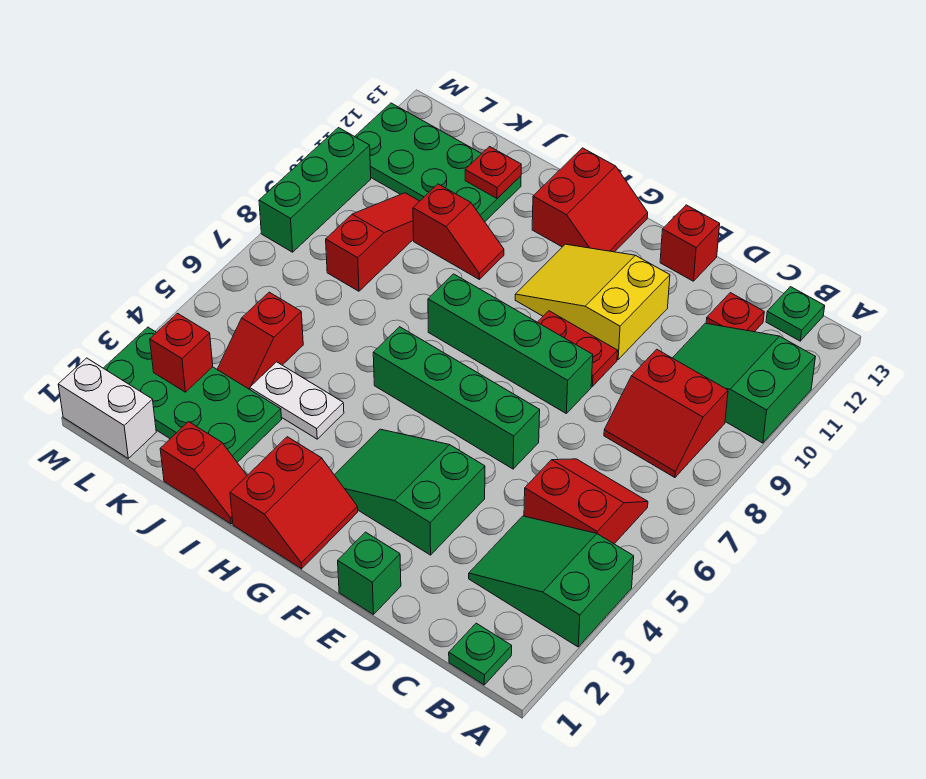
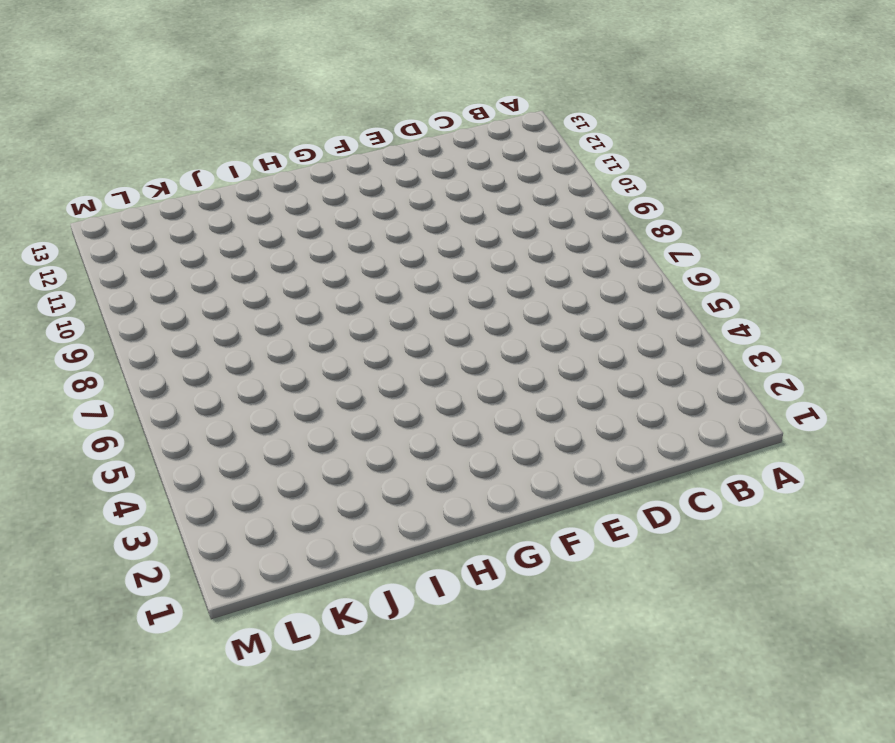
none -> green slope A3:C4 level 1 top A
none -> green slope A10:C11 level 1 top A
none -> green plate B1 level 1

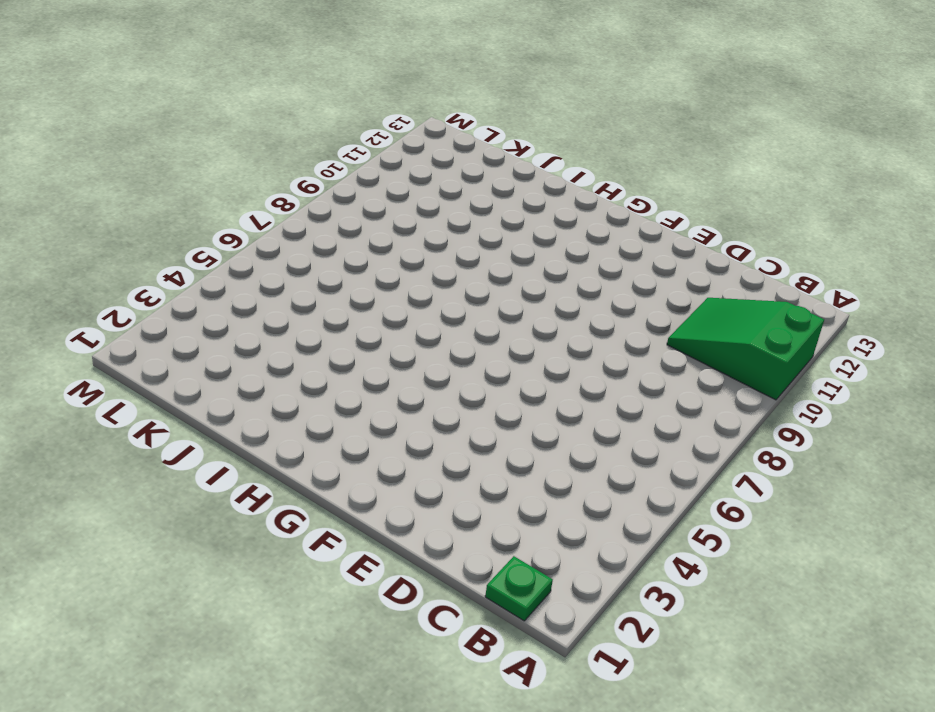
none -> green slope A3:C4 level 1 top A
none -> red slope B5:C6 level 1 top 5
none -> red slope B8:C9 level 1 top 9

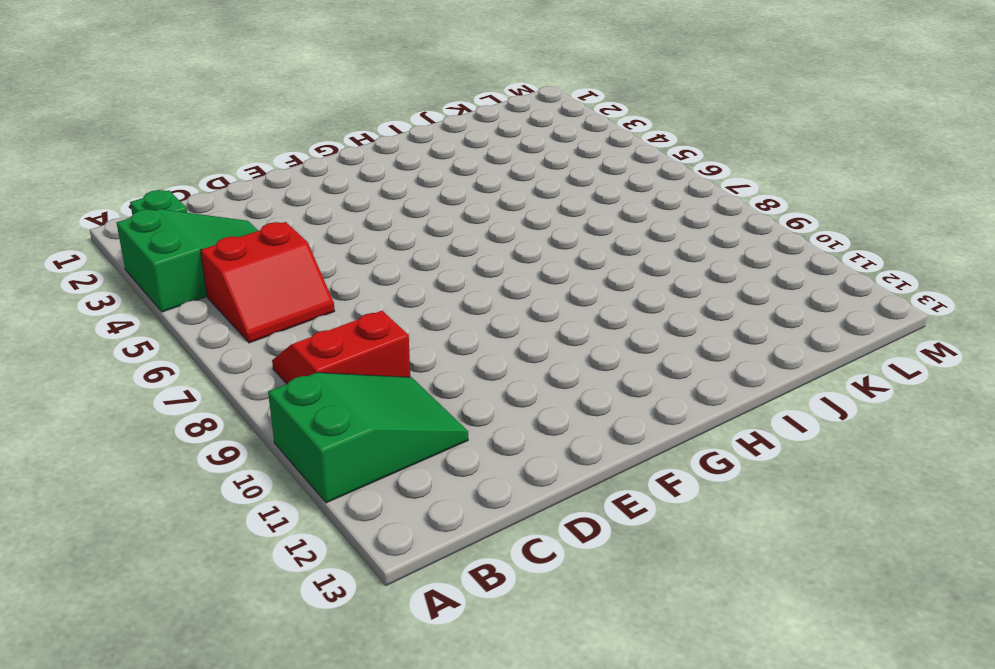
none -> green plate B13 level 1
none -> red plate C12 level 1
none -> green brick E1 level 1

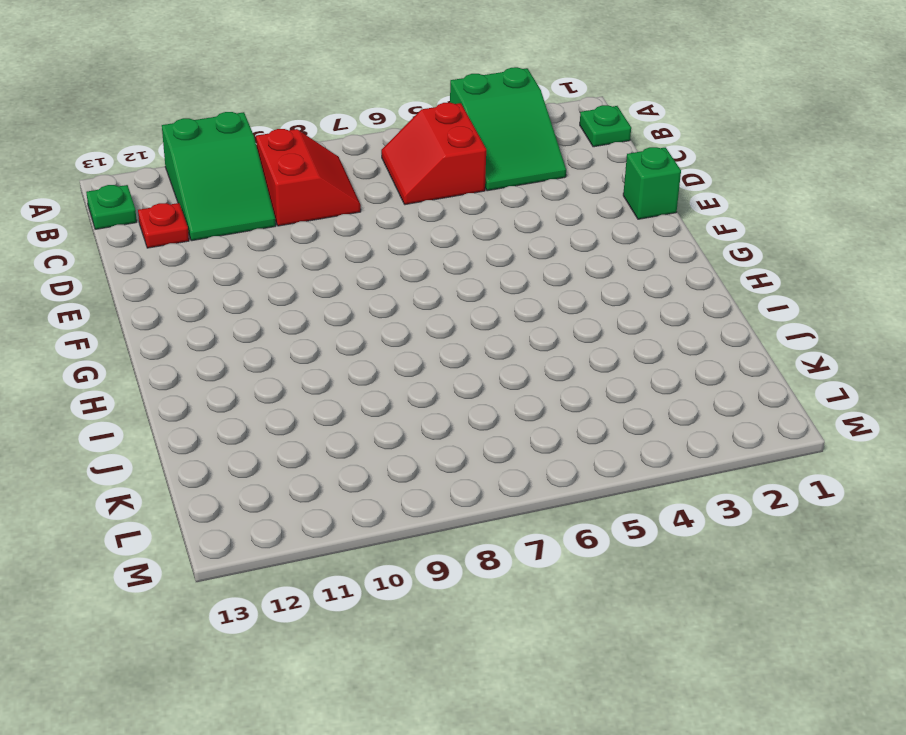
none -> green slope E3:G4 level 1 top E
none -> green brick E6:H6 level 1
none -> green brick E8:H8 level 1

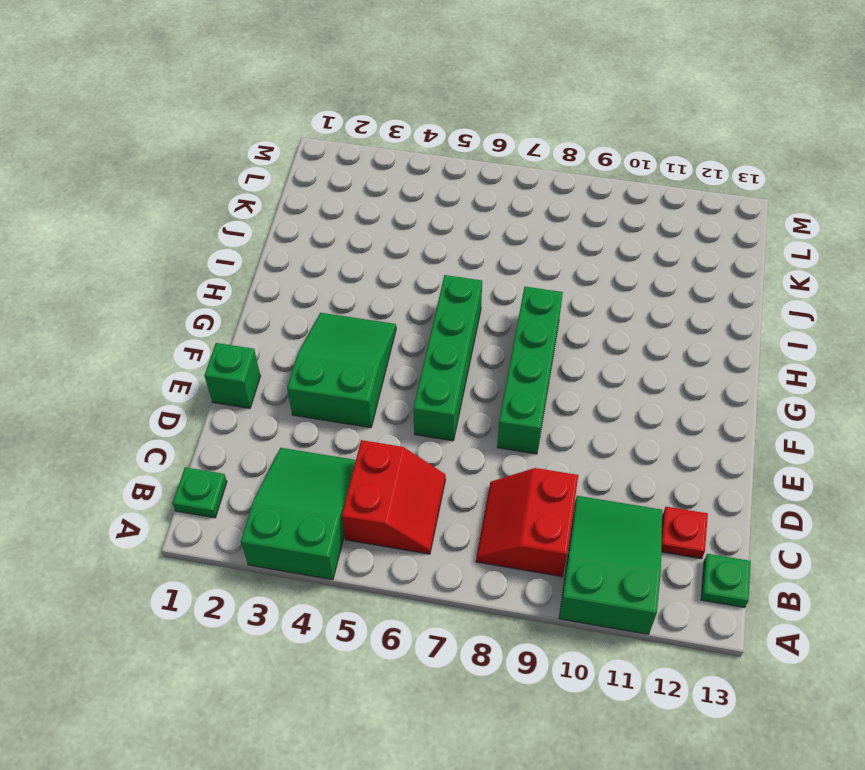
none -> red plate E9:F9 level 1
none -> yellow slope E10:G11 level 1 top E
none -> red brick E13 level 1

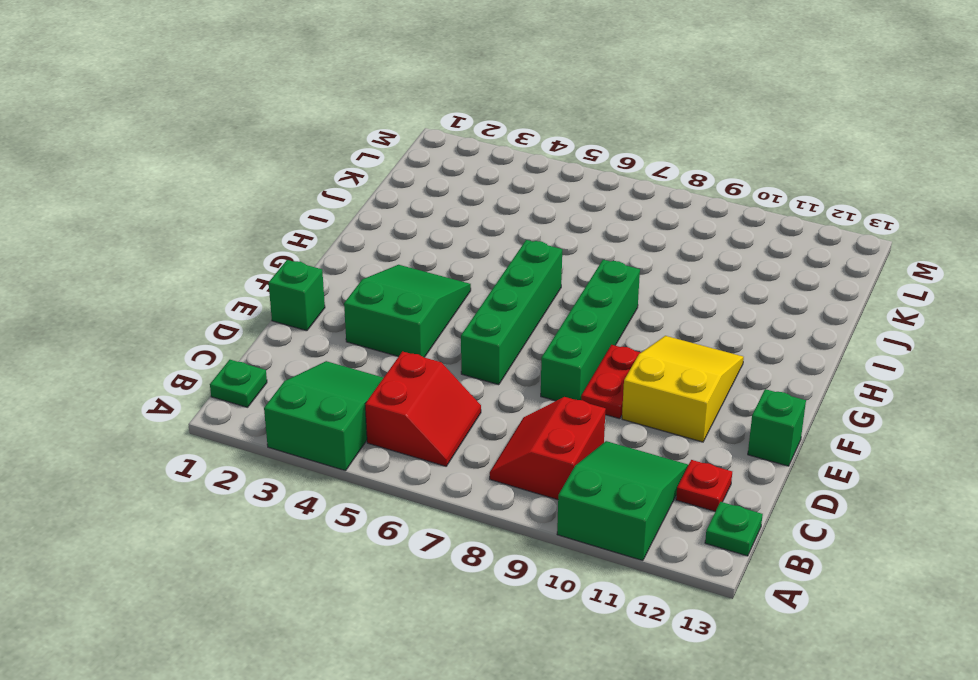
green brick E13 level 1 -> red brick E13 level 1
none -> red slope G1:H2 level 1 top H
none -> red slope G12:H13 level 1 top H
none -> red slope I1:J1 level 1 top J

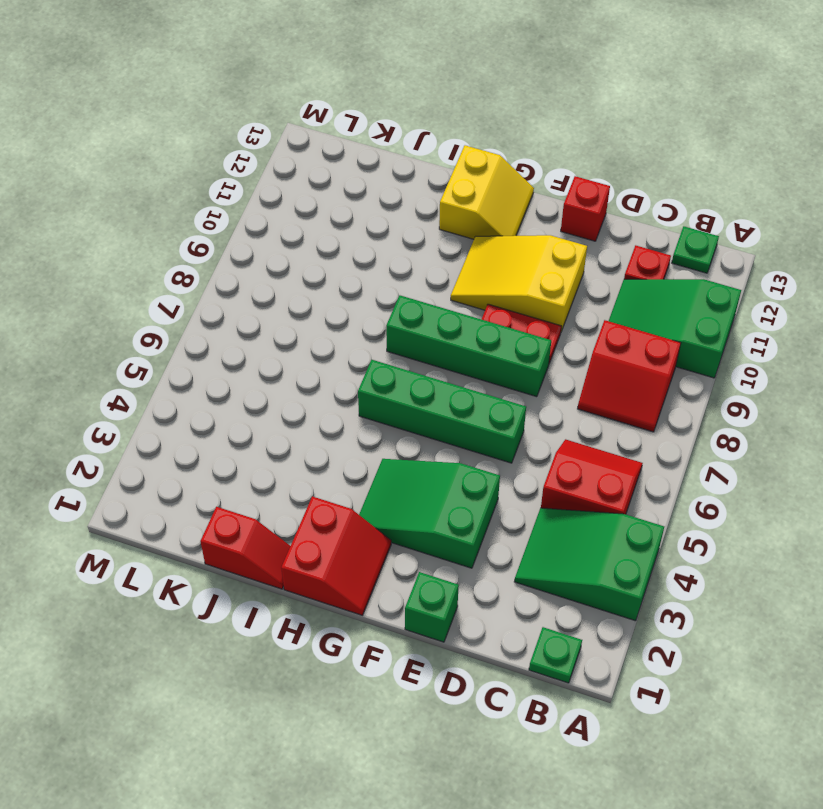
yellow slope G12:H13 level 1 top H -> red slope G12:H13 level 1 top H
none -> white plate I4:J4 level 1
none -> red slope I10:J10 level 1 top J
none -> green plate J2:M3 level 1

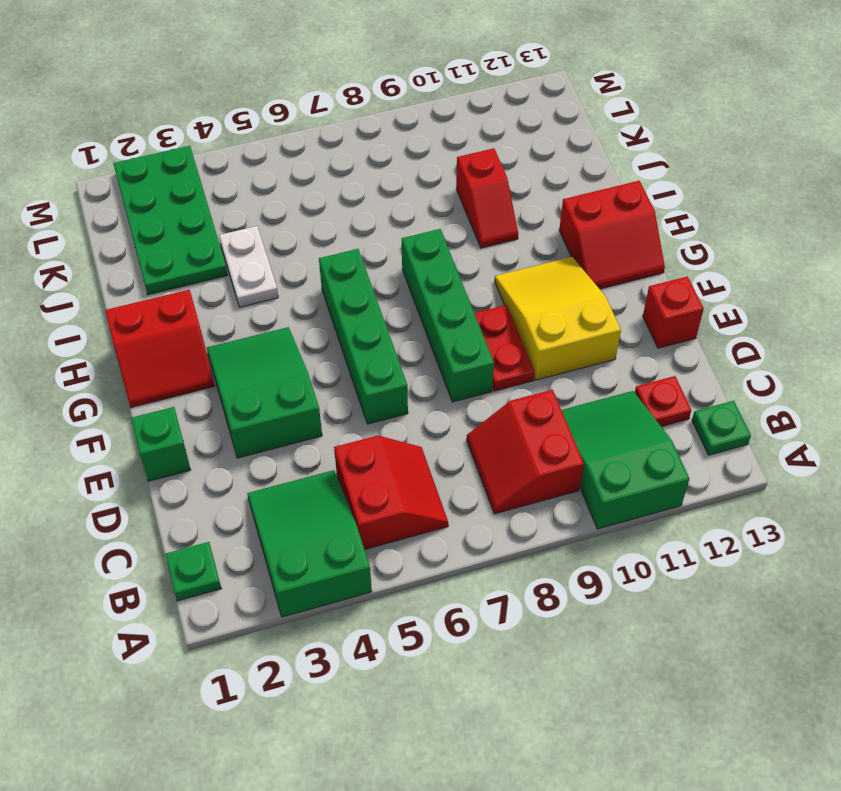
none -> red slope I1:J1 level 1 top J
none -> green plate J11:M12 level 1
none -> red slope K4:K5 level 1 top 5

